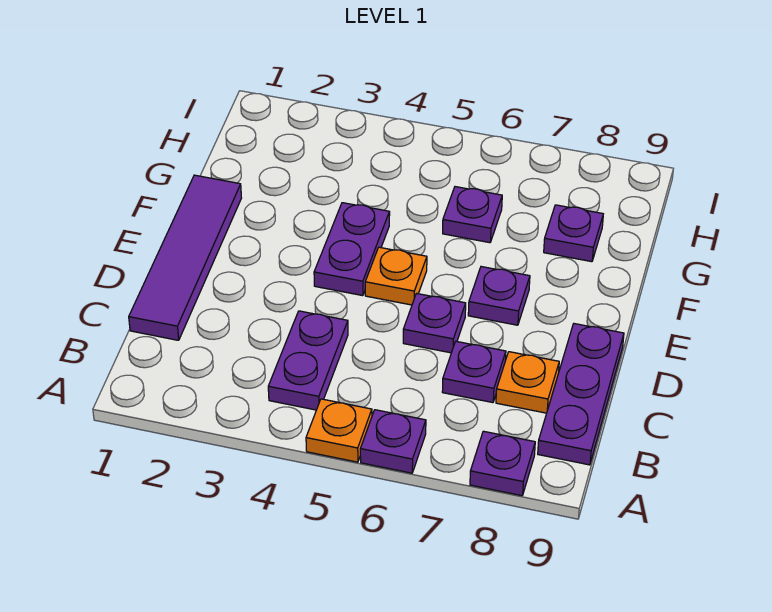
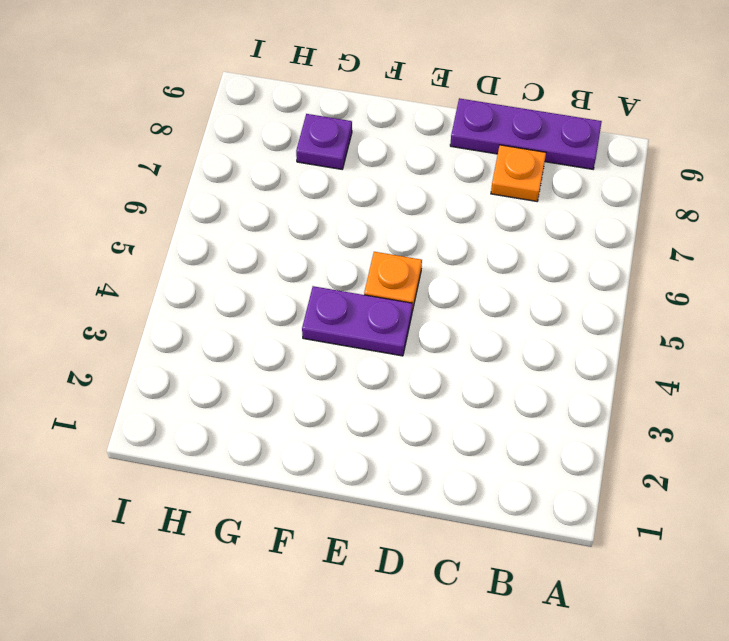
none -> orange plate A5 level 1
none -> purple plate A6 level 1
none -> purple plate A8 level 1

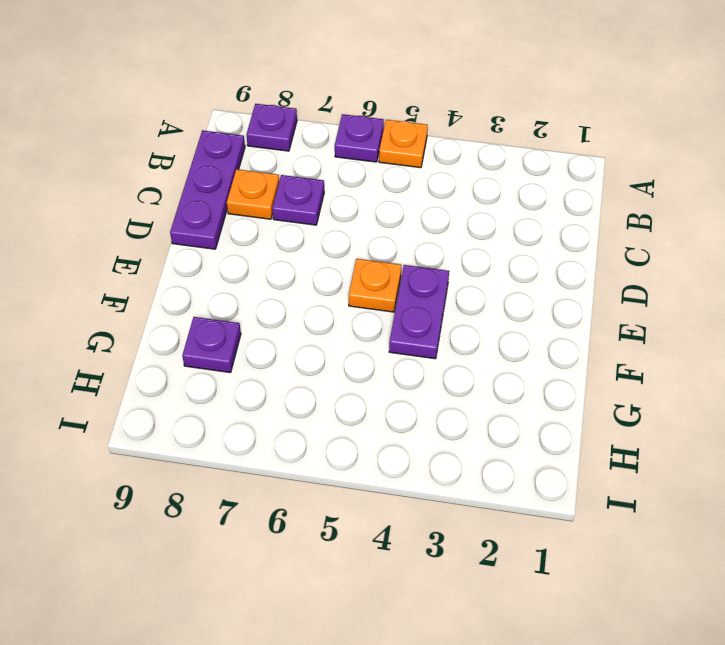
none -> purple plate B4:C4 level 1
none -> purple tile C1:F1 level 1
none -> purple plate D6 level 1

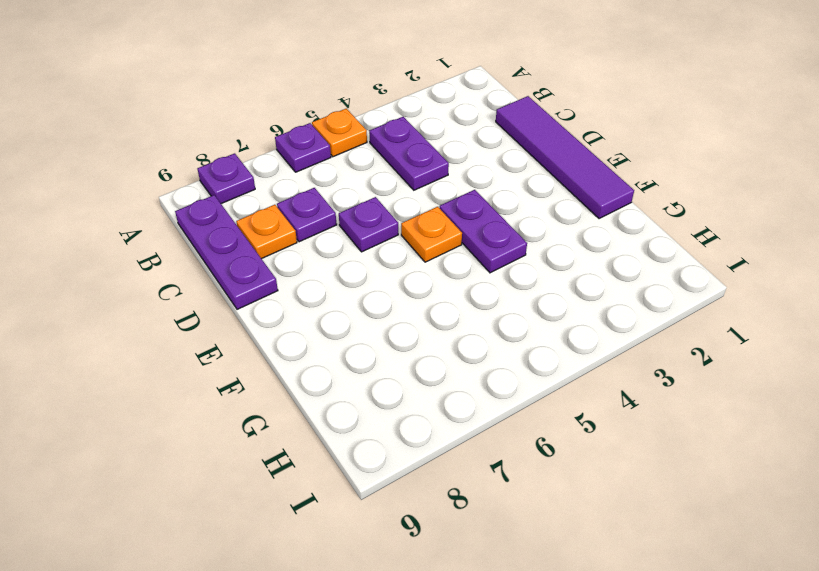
none -> purple plate E7 level 1
none -> purple plate G6 level 1
none -> purple plate G8 level 1

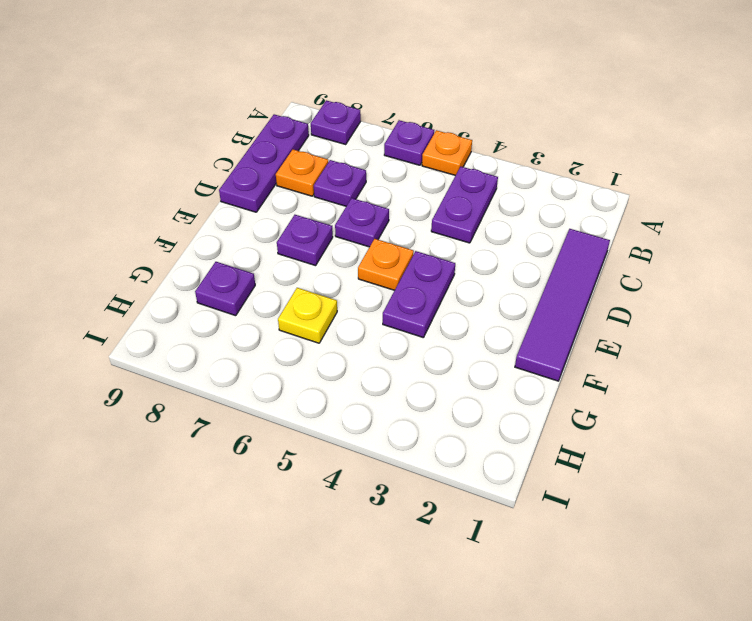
yellow plate G6 level 1 -> purple plate G6 level 1

